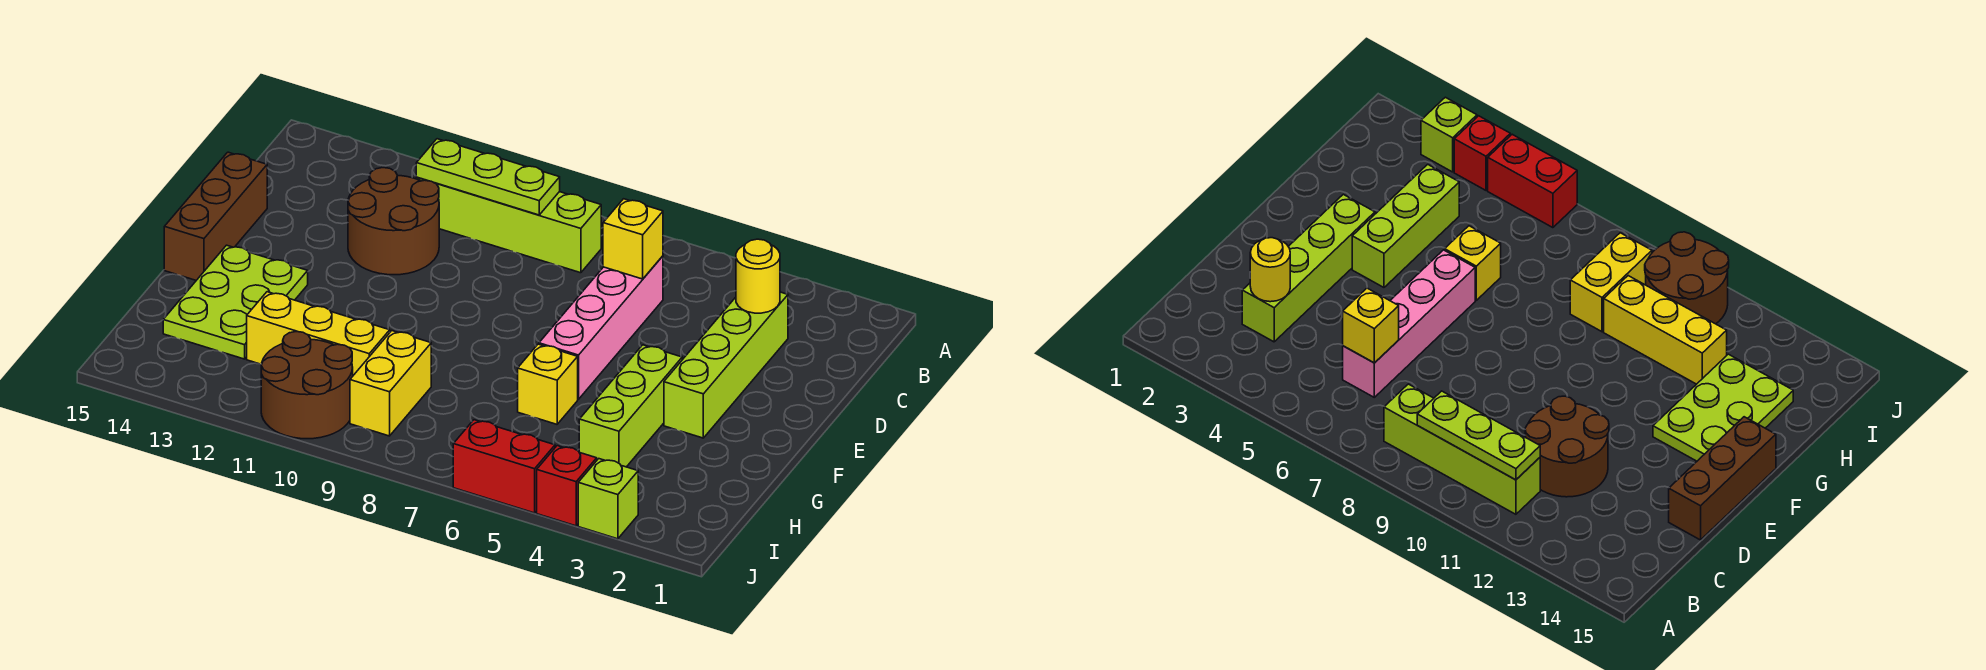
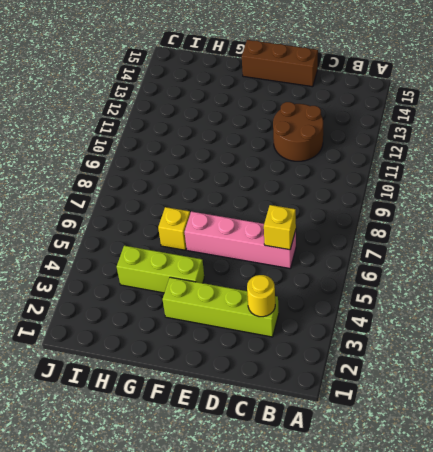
none -> lime brick B8:B11 level 1
none -> lime plate F13:H14 level 1
none -> yellow brick H9:I9 level 1

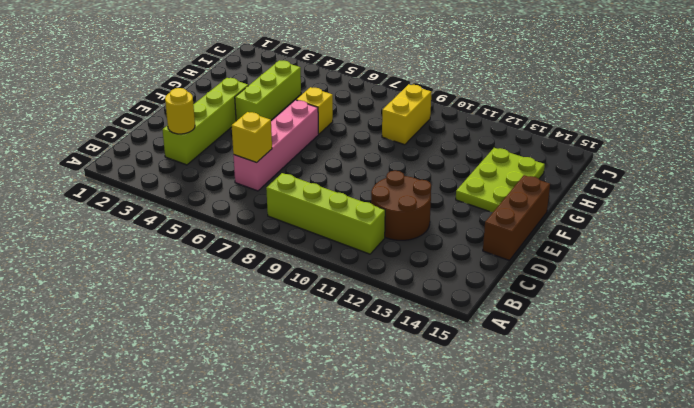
none -> yellow brick H10:H12 level 1
none -> brown round brick I10:J11 level 1
none -> lime brick J3 level 1

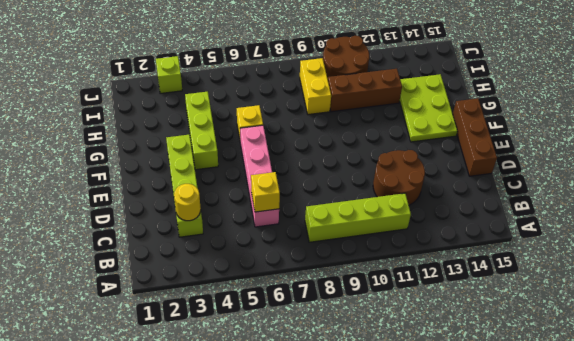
brown brick H10:H12 level 1 -> yellow brick H10:H12 level 1
none -> red brick J4 level 1
none -> red brick J5:J6 level 1
none -> lime plate B9:B11 level 2

